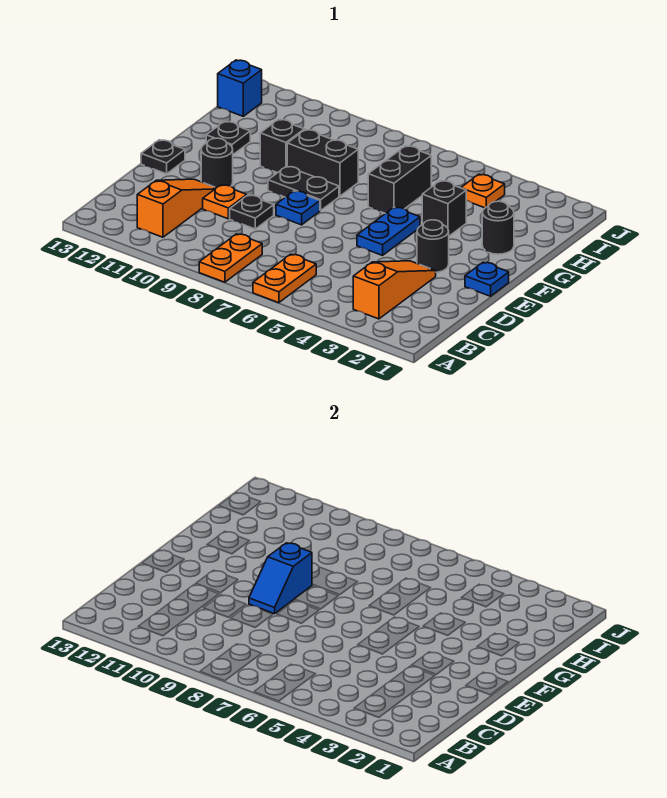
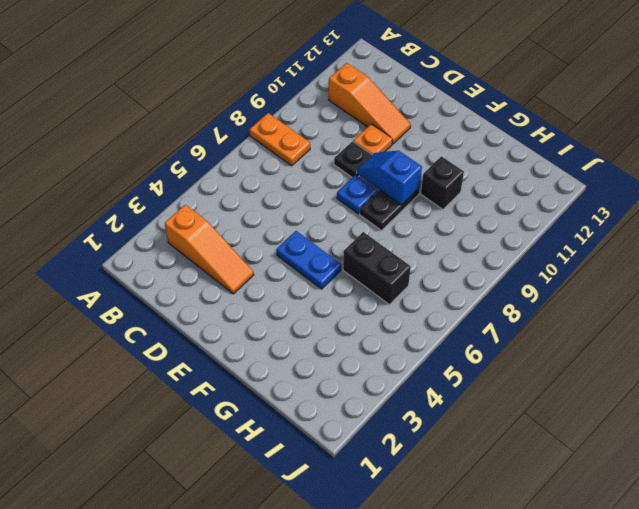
none -> orange plate A6:B6 level 1
none -> blue plate E1 level 1
none -> black round brick E3 level 1

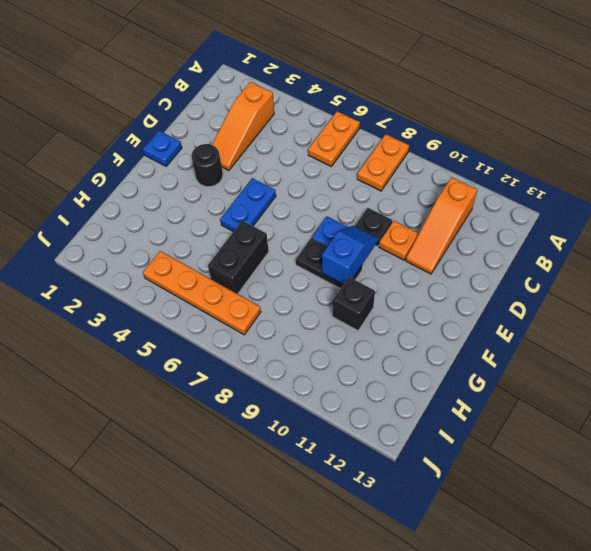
orange plate I4:I7 level 1 -> orange plate I4 level 1
none -> black round brick E11 level 1
none -> black plate E13 level 1
none -> black round brick G2 level 1

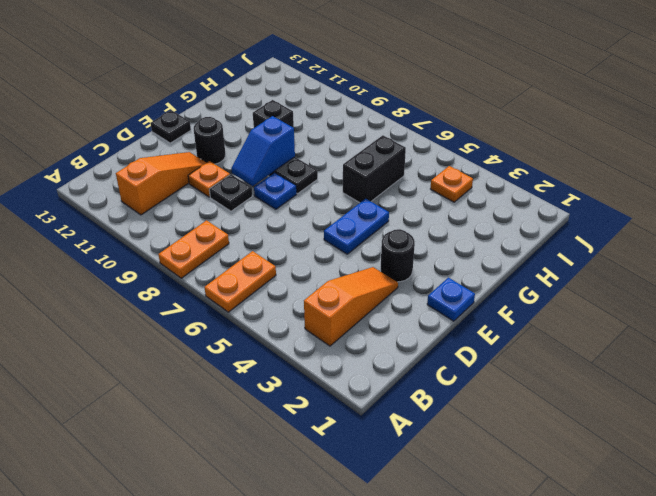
none -> black round brick G2 level 1
none -> black brick G4 level 1
none -> black brick G8:G9 level 1

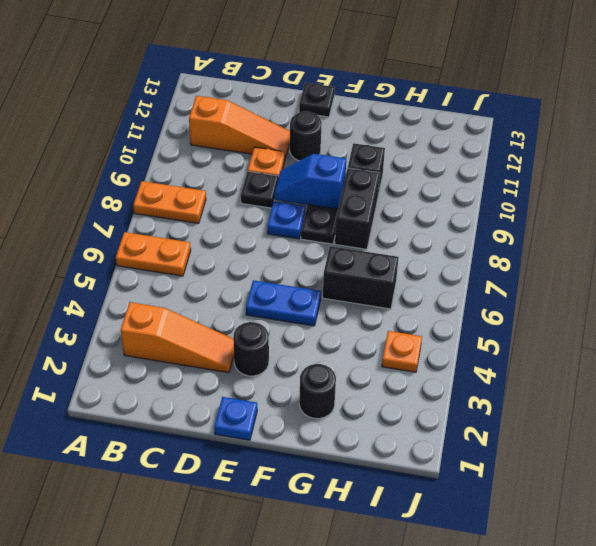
none -> black brick G4 level 1
none -> black plate G12 level 1
none -> blue brick I13 level 1

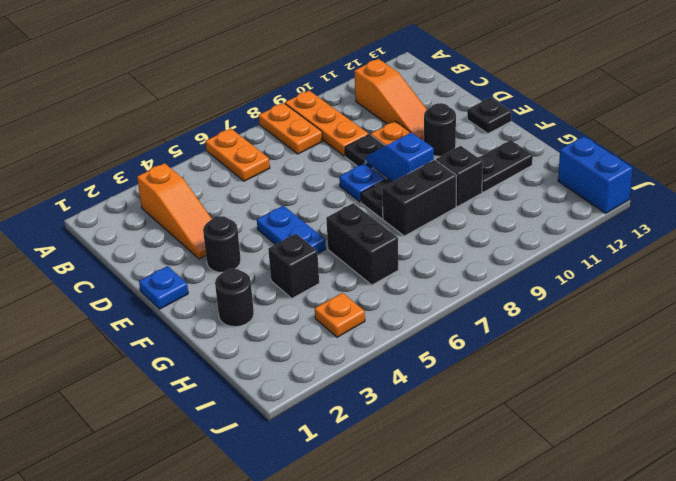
orange plate A9:C9 level 1 -> none
black plate G11:G12 level 1 -> black plate G12 level 1
blue brick I13:J13 level 1 -> blue brick I13 level 1

